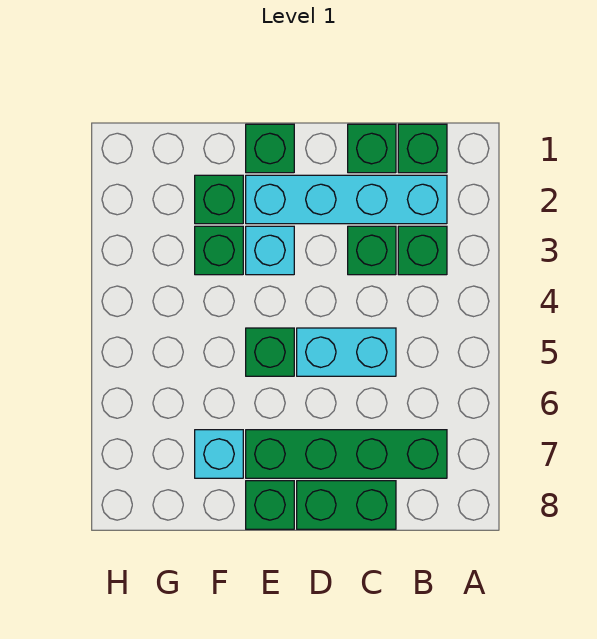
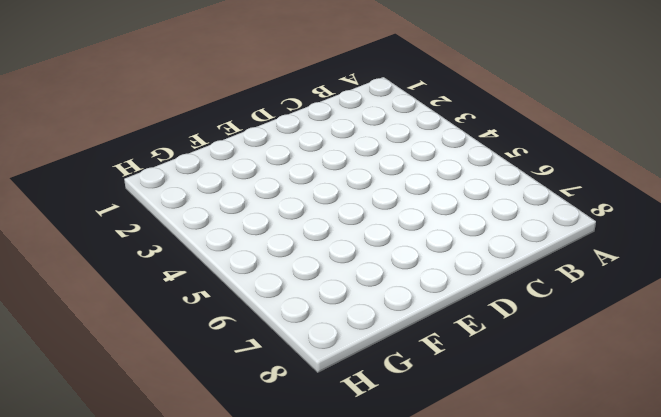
none -> green brick B1 level 1
none -> cyan brick B2:E2 level 1
none -> green brick B3 level 1

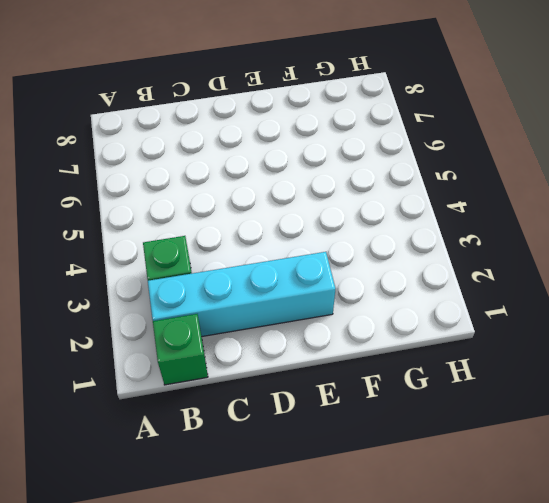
none -> green brick B7:E7 level 1
none -> green brick C1 level 1
none -> green brick C3 level 1

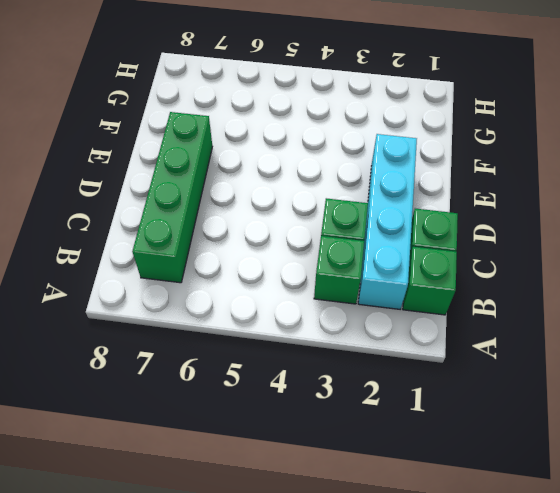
none -> cyan brick C5:D5 level 1
none -> green brick C8:D8 level 1
none -> green brick E1 level 1

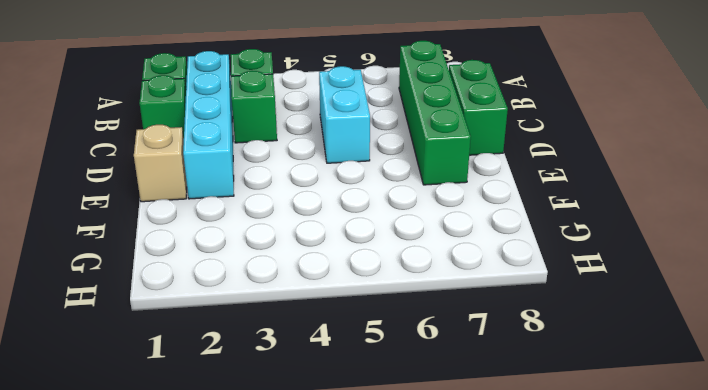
tan brick E1 level 1 -> green brick E1 level 1
none -> cyan brick E3 level 1
none -> green brick E5 level 1
none -> green brick E8 level 1

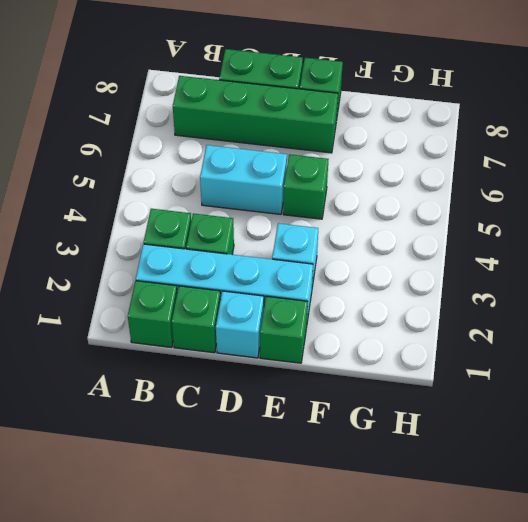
cyan brick D1 level 1 -> cyan brick F7 level 1
none -> green brick F2 level 1
none -> green brick F3 level 1

